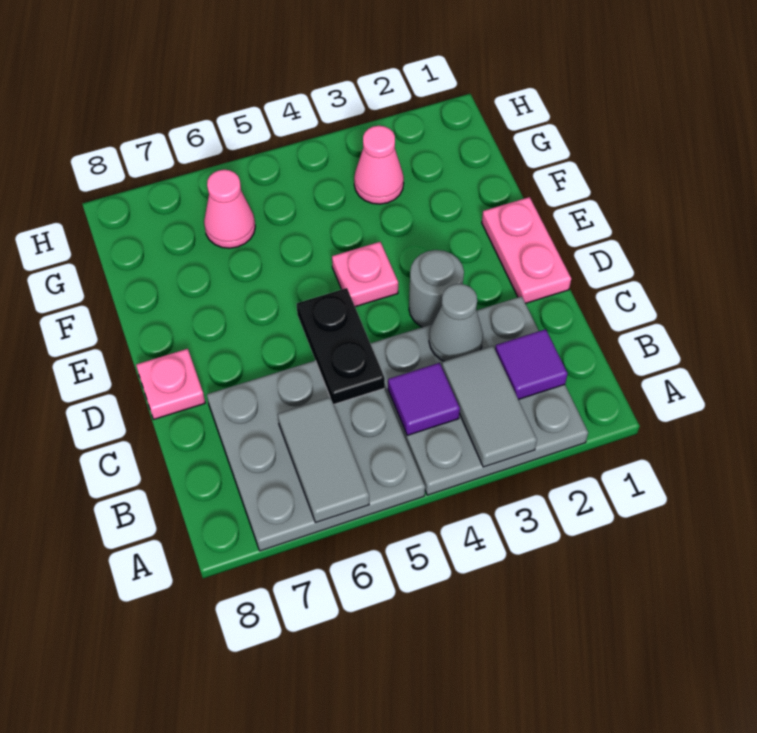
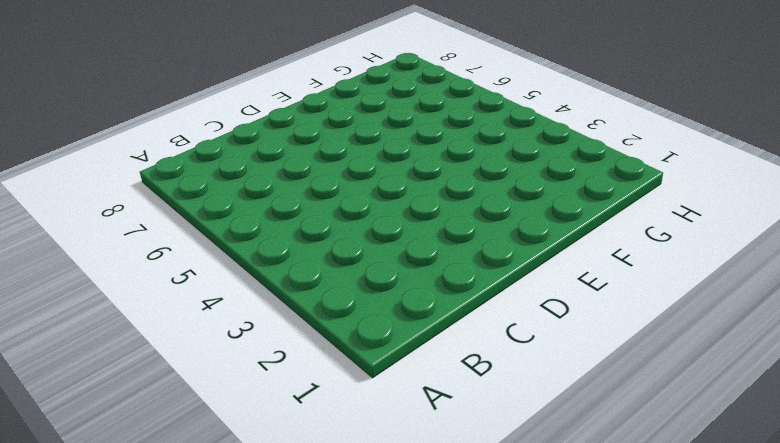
none -> grey plate A2:C4 level 1
none -> grey plate A5:C7 level 1
none -> pink plate D1:E1 level 1

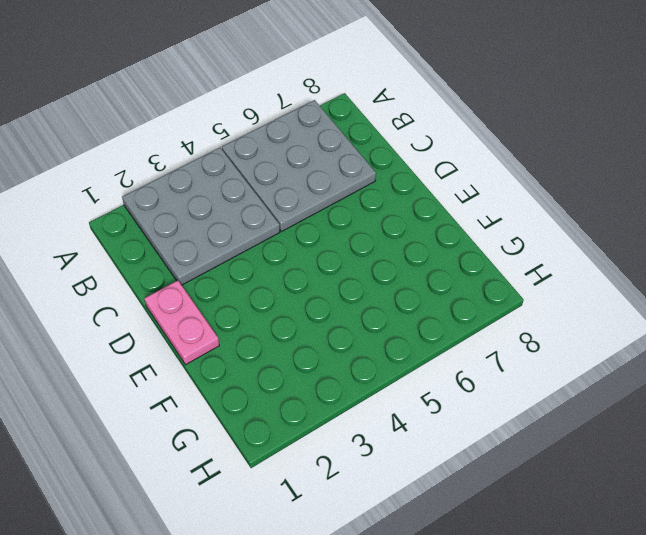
none -> grey round brick D3 level 1
none -> pink plate D8 level 1
none -> pink plate E4 level 1

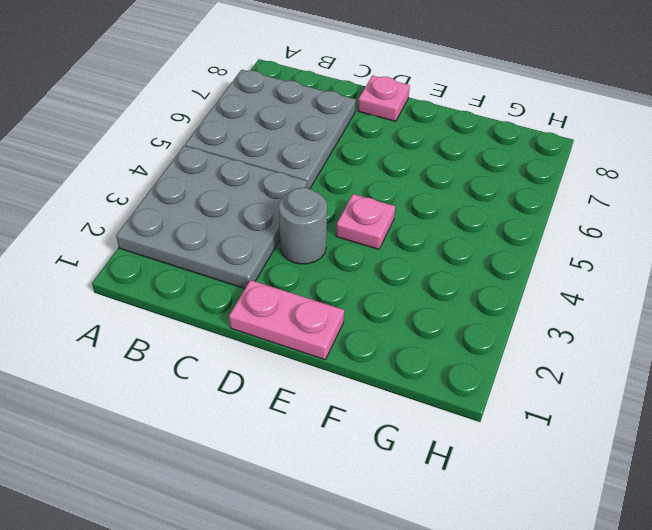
none -> pink cone G3 level 1
none -> pink cone G6 level 1
none -> grey tile A3:B3 level 2

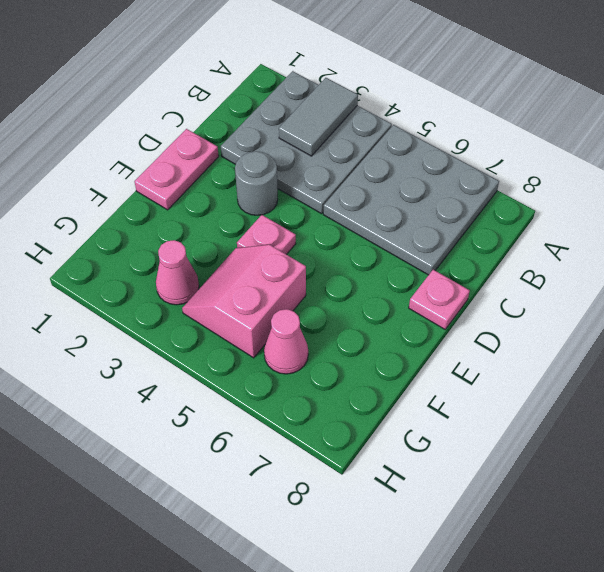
pink slope F4:G5 level 1 top 5 -> none
none -> grey tile A6:B6 level 2
none -> purple tile B2 level 2
none -> purple tile B4 level 2

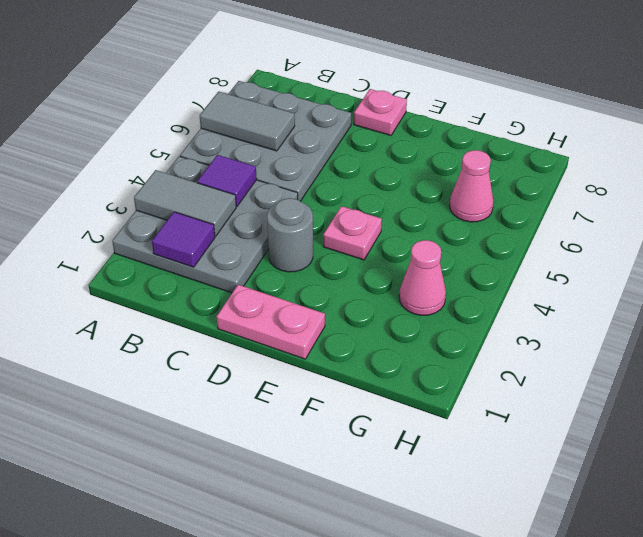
none -> grey cone C3 level 2
none -> black plate C5:D5 level 2

